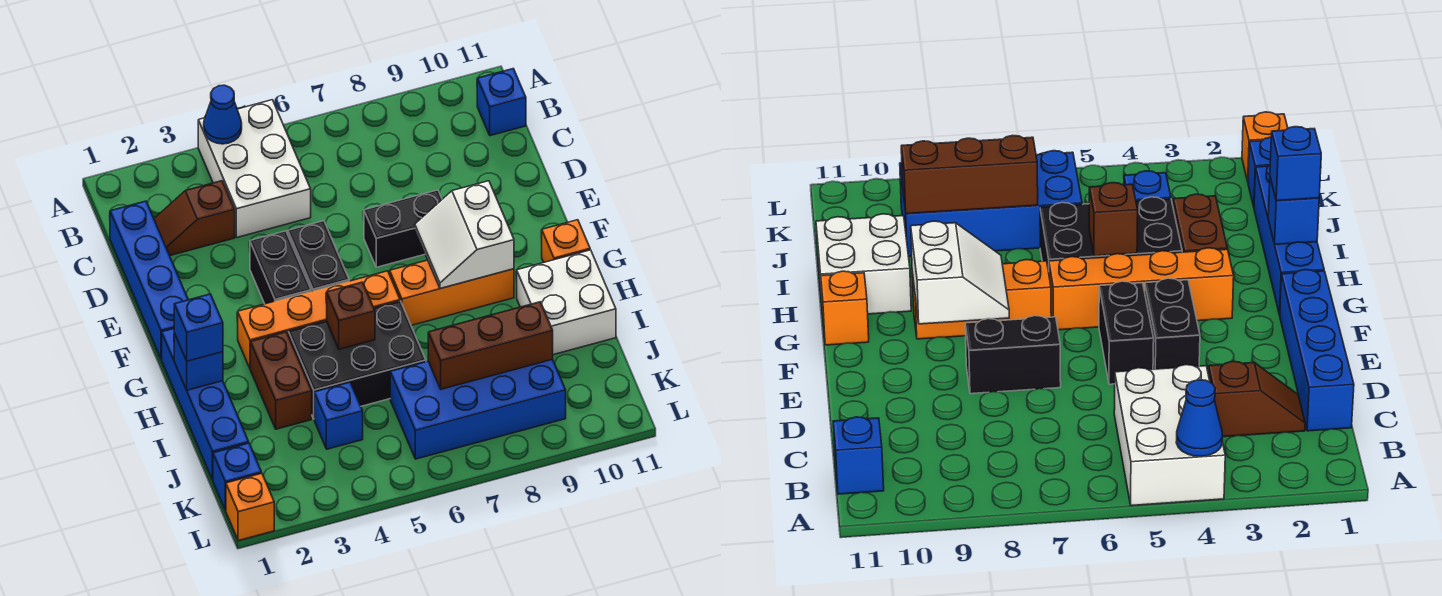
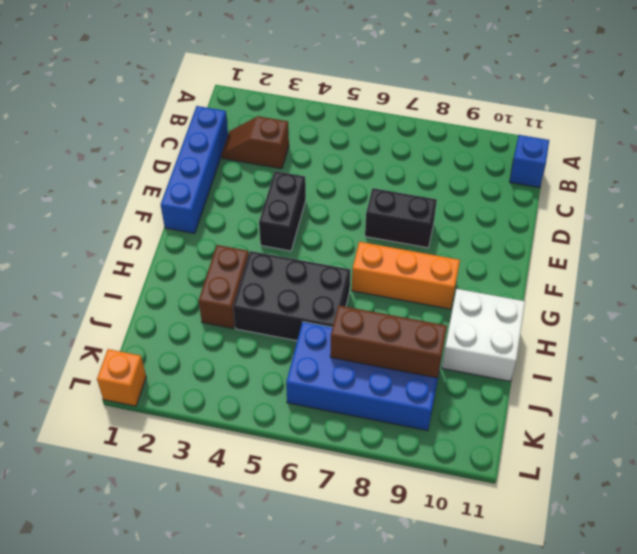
none -> white brick A4:C5 level 1
none -> black brick E5:F5 level 1
none -> blue brick G1:J1 level 1

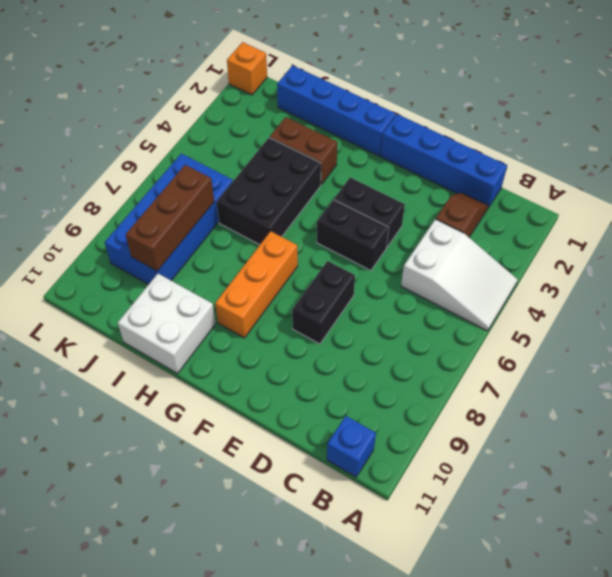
white slope A4:C5 level 1 top C -> white brick A4:C5 level 1
none -> orange brick G3:G6 level 1
none -> orange brick G11 level 1
none -> blue brick J4 level 1

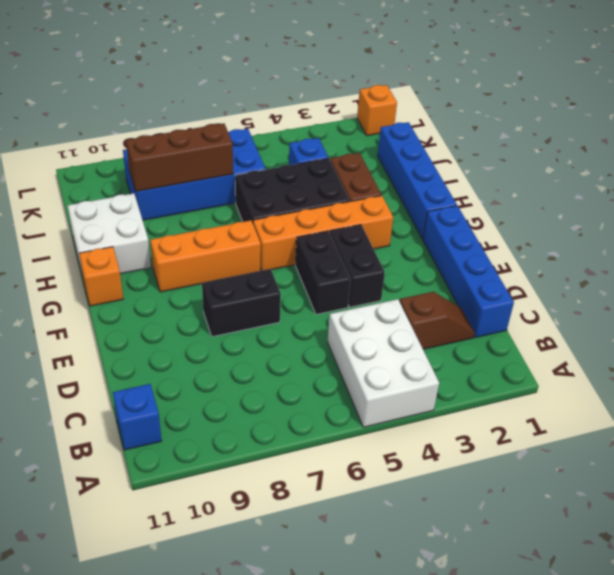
none -> blue brick K1 level 1
none -> blue cone A4 level 2
none -> white slope F8:G9 level 2 top 9

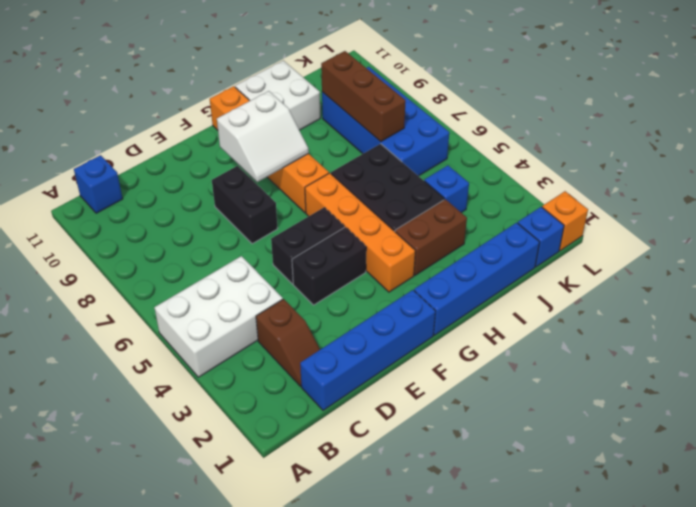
none -> blue cone A4 level 2
none -> blue brick H1 level 2
none -> brown brick H5 level 2

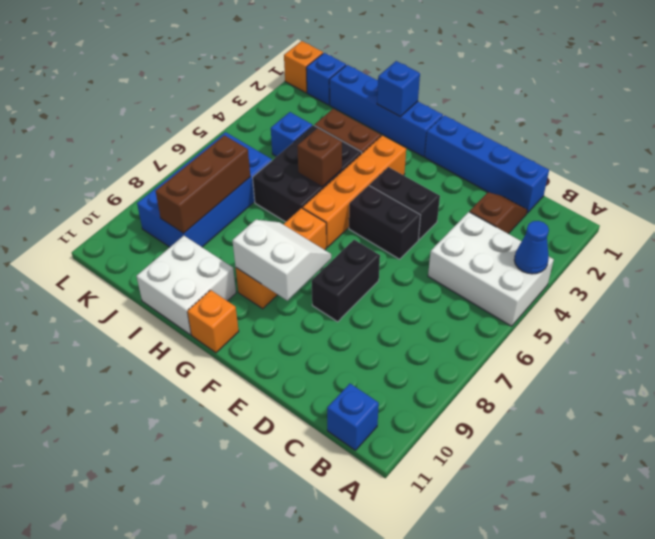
none -> blue brick H1 level 3

